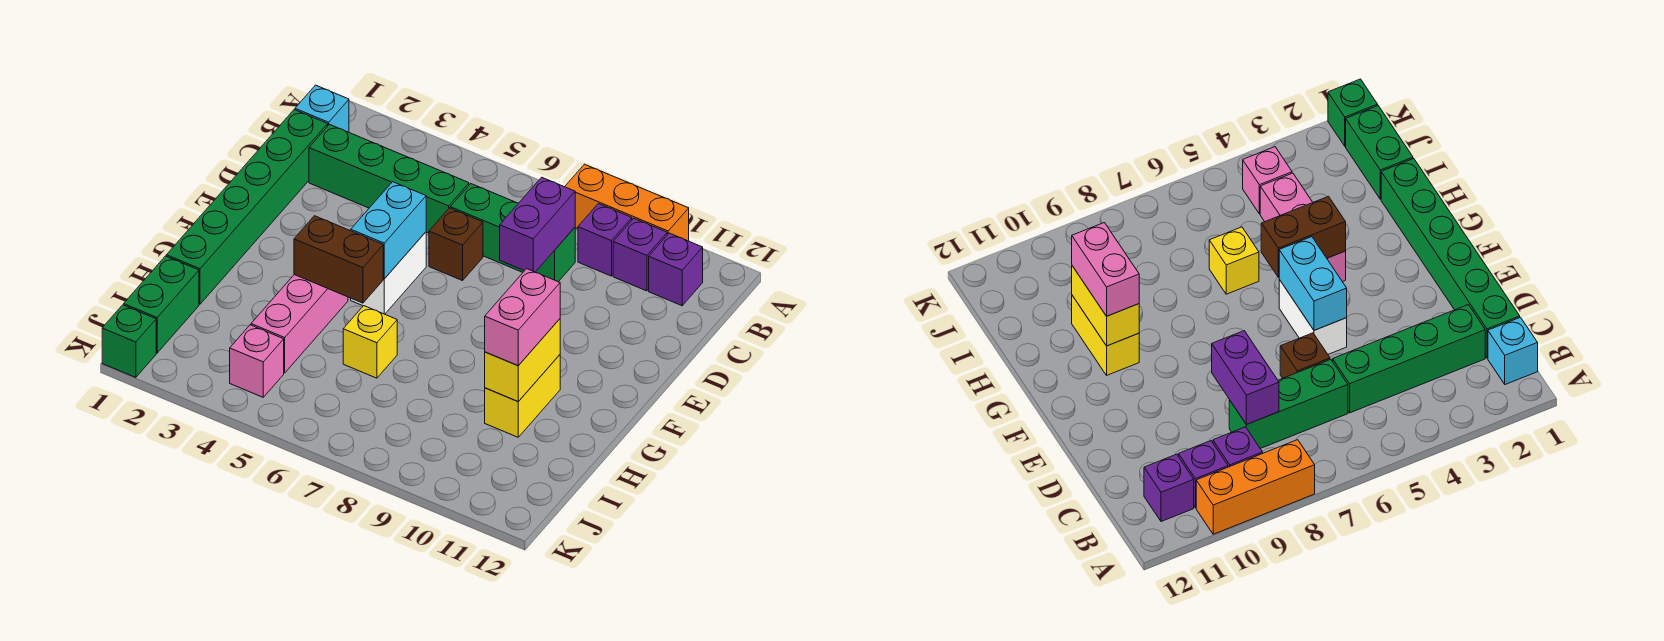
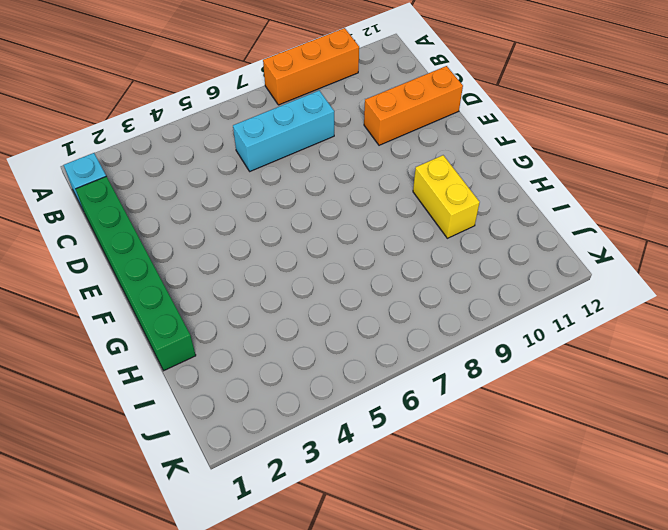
cyan brick C6:C8 level 1 -> green brick C6:C8 level 1
orange brick D10:D12 level 1 -> none
none -> purple brick B9 level 1
none -> purple brick B10 level 1
none -> purple brick B11 level 1

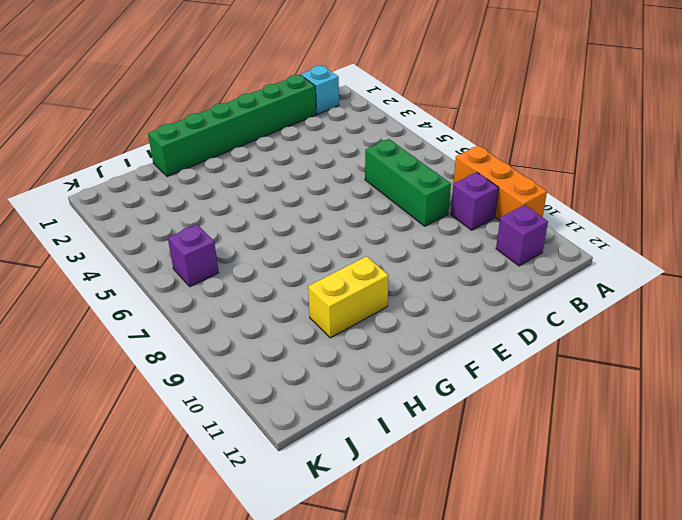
purple brick J6 level 1 -> purple brick B10 level 1
none -> green brick C2:C5 level 1
none -> brown brick D6 level 1
none -> white brick E5:F5 level 1

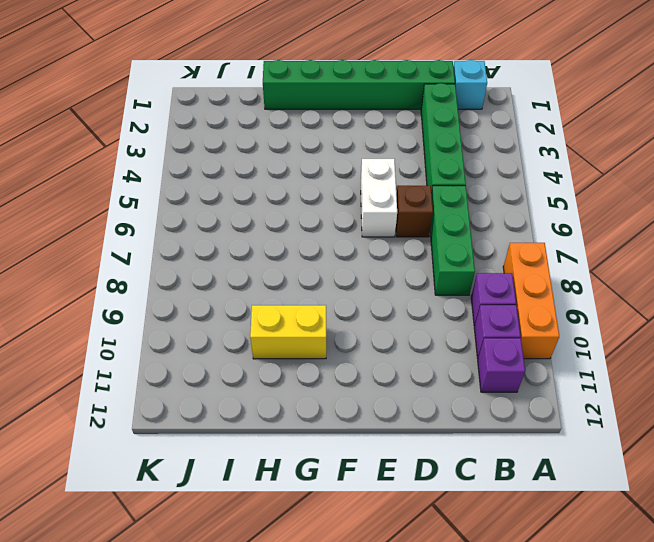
white brick E5:E6 level 1 -> white brick E5:F5 level 1
none -> pink brick G4:I4 level 1
none -> yellow brick H6 level 1
none -> green brick I1:J1 level 1

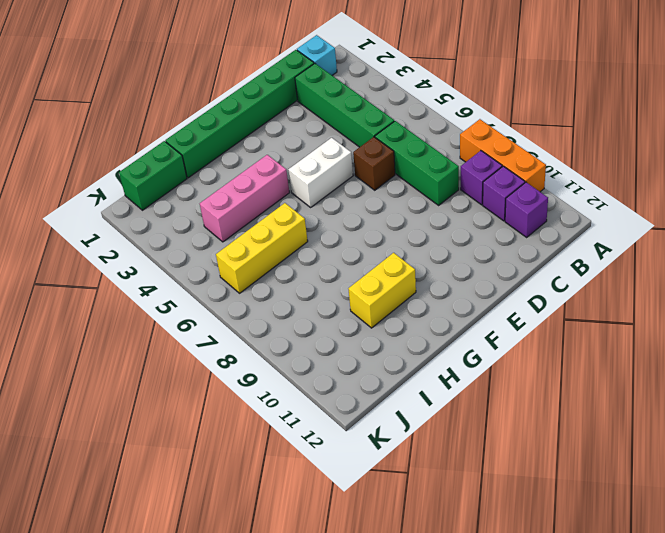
yellow brick H6:J6 level 1 -> yellow brick H6 level 1
none -> pink brick J4 level 1
none -> green brick K1 level 1
none -> purple brick C8:D8 level 2

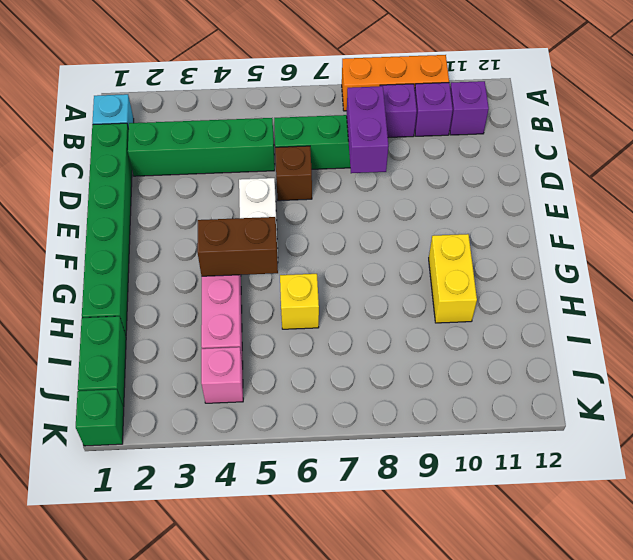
none -> cyan brick E5:F5 level 2
none -> yellow brick G10:H10 level 2
none -> pink brick G10:H10 level 3

